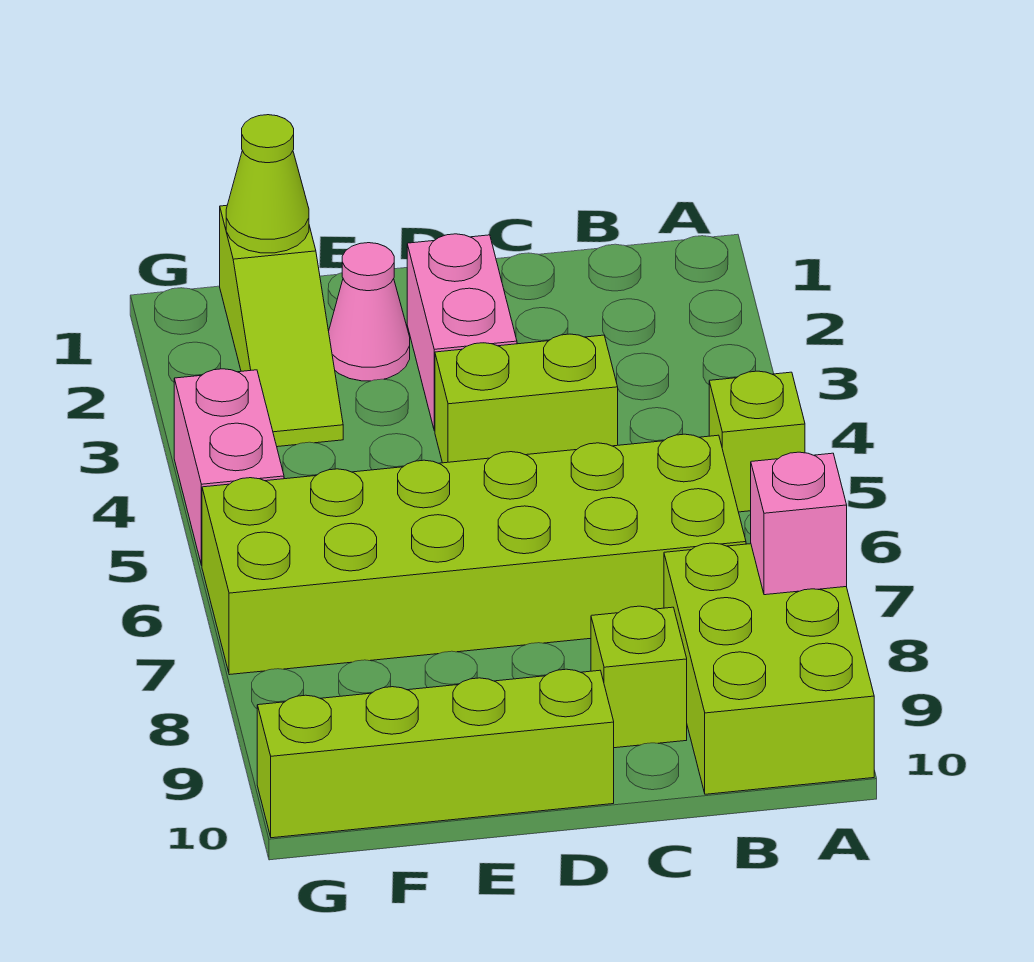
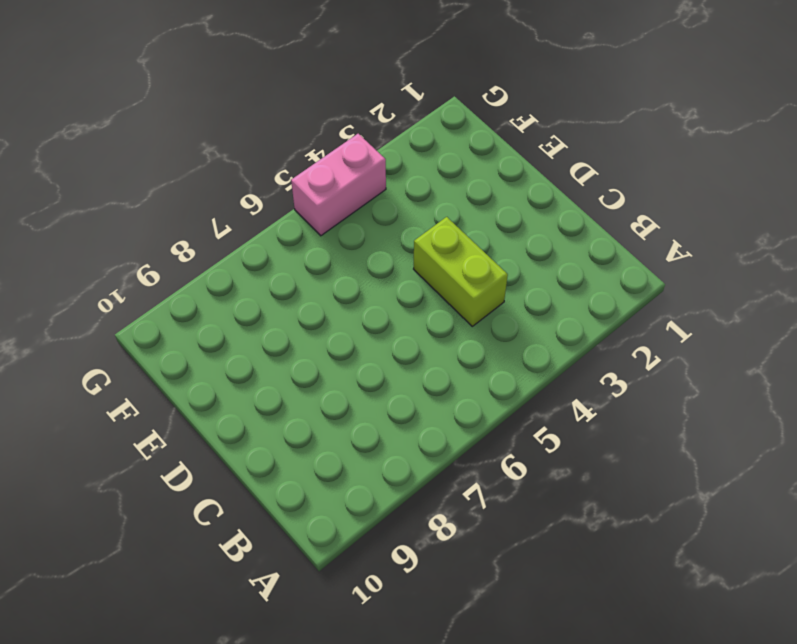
none -> lime brick A5 level 1
none -> lime brick A8:B10 level 1
none -> lime brick B6:G7 level 1

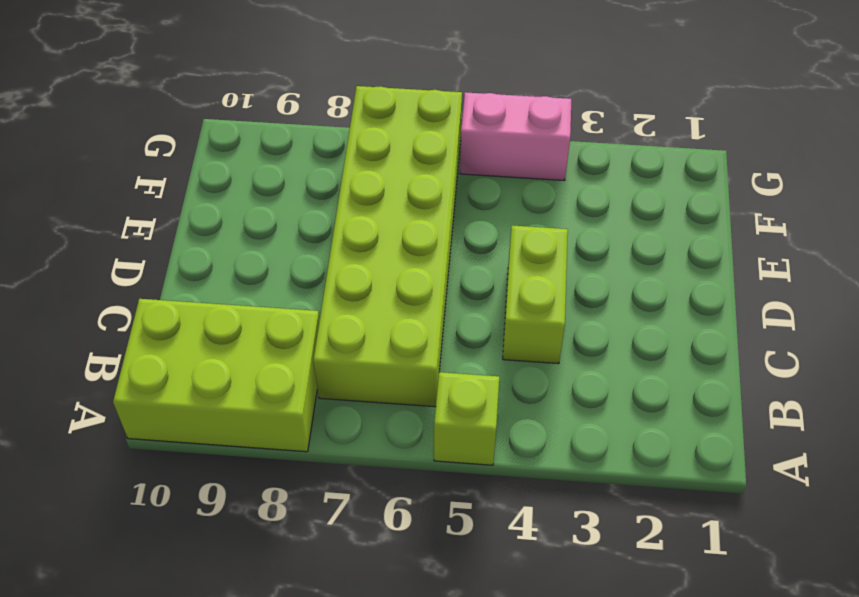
none -> lime brick C9 level 1
none -> pink brick D2:D3 level 1
none -> lime brick D10:G10 level 1

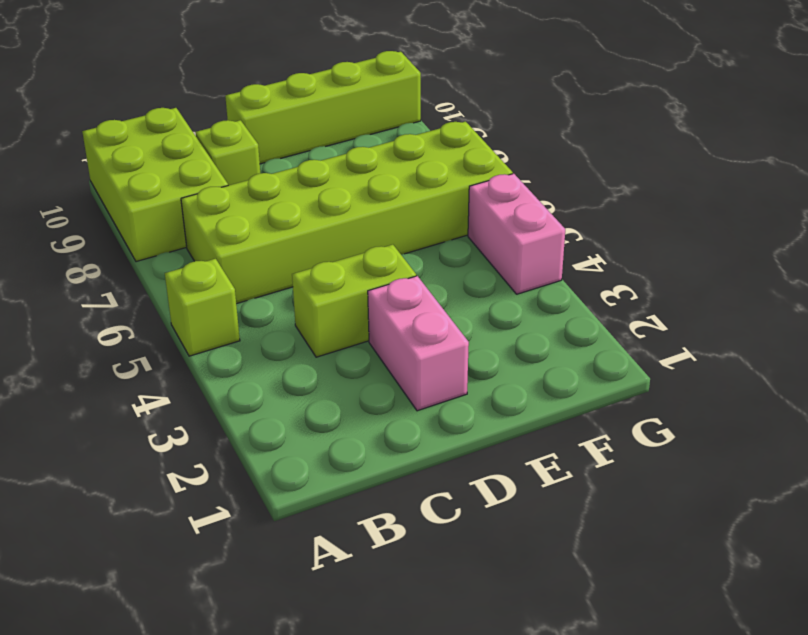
none -> pink cone E2 level 1
none -> lime slope F1:F3 level 1 top 1
none -> pink brick A8 level 2

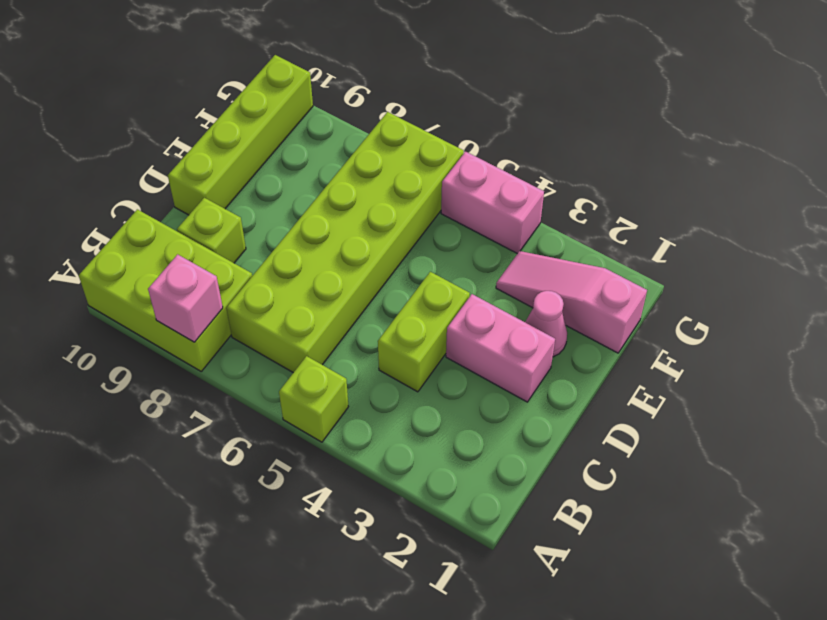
pink slope F1:F3 level 1 top 1 -> lime slope F1:F3 level 1 top 1
none -> lime cone F1 level 2

